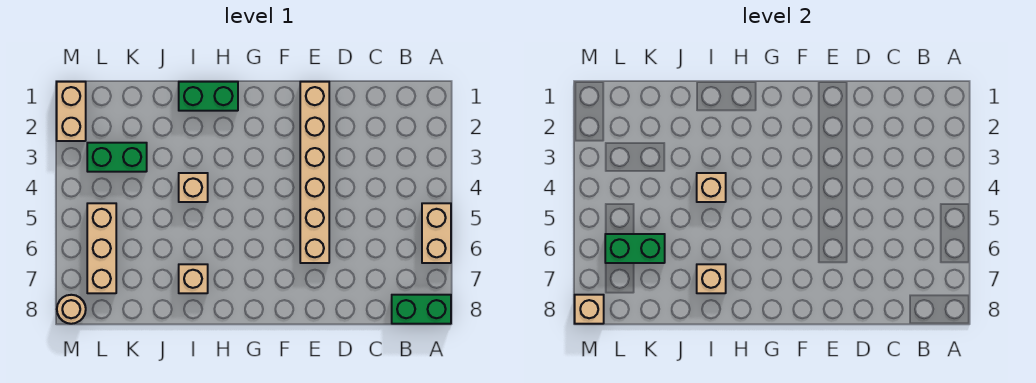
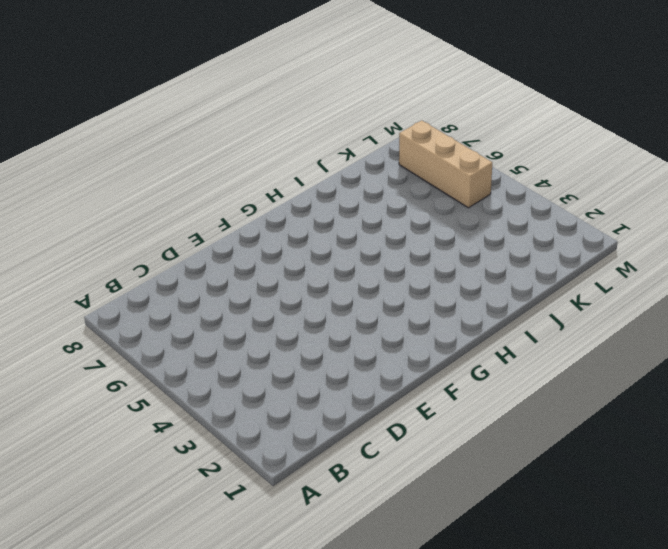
none -> tan brick A5:A6 level 1
none -> green brick A8:B8 level 1
none -> tan brick E1:E6 level 1

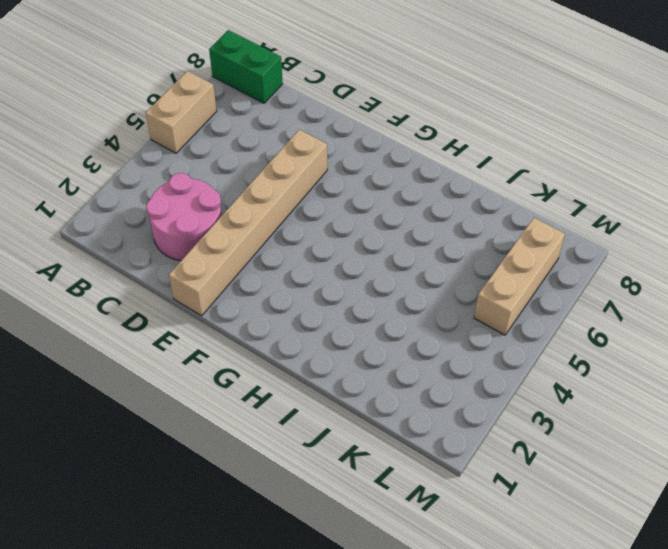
pink round brick C2:D3 level 1 -> none
none -> green brick H1:I1 level 1
none -> tan brick I4 level 1
none -> tan brick I7 level 1

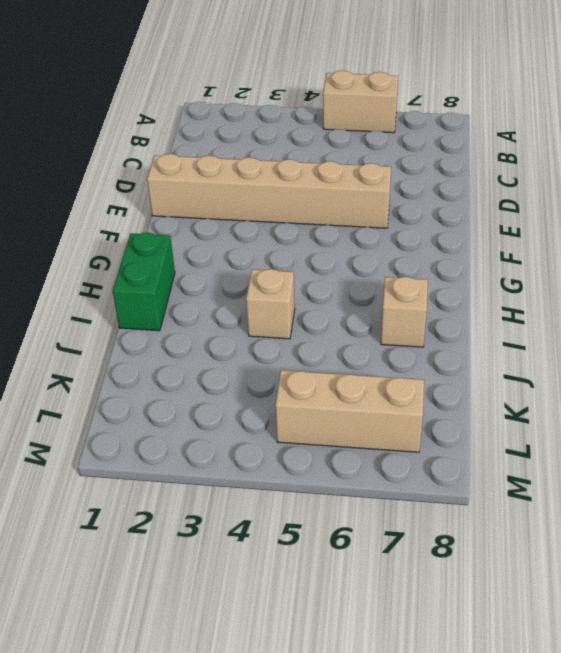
none -> green brick A8:B8 level 1
none -> green brick K3:L3 level 1
none -> tan brick M1:M2 level 1

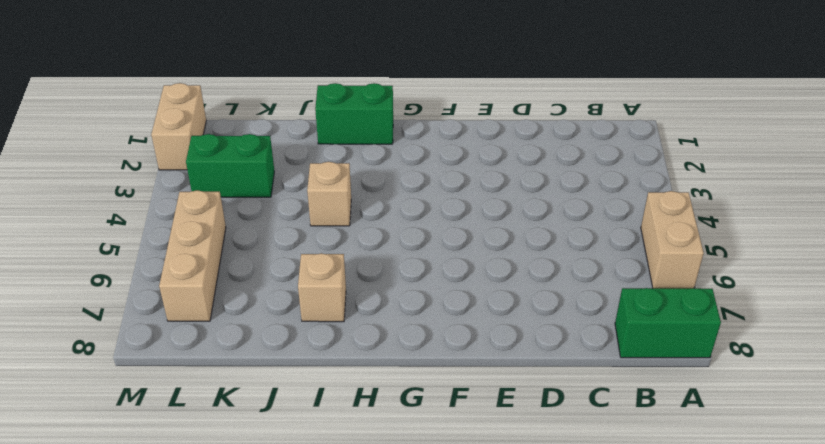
none -> tan brick E1:E6 level 1
none -> tan round brick M8 level 1
none -> tan brick I4 level 2

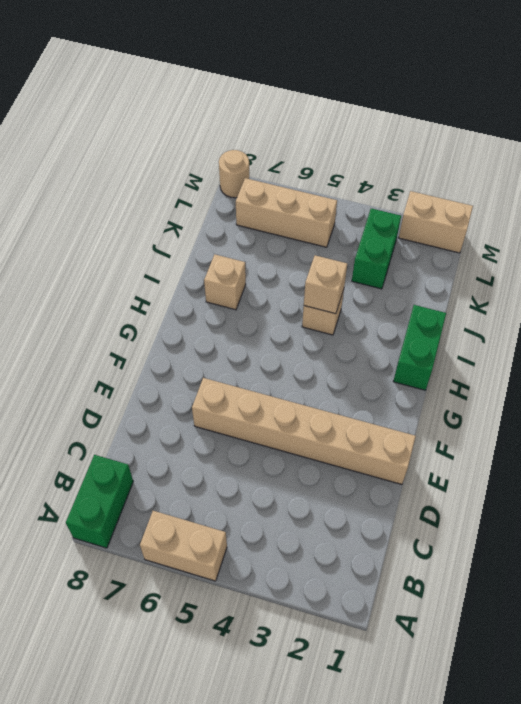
none -> tan brick I7 level 2
none -> green brick K6:L6 level 2
none -> tan brick M8 level 2

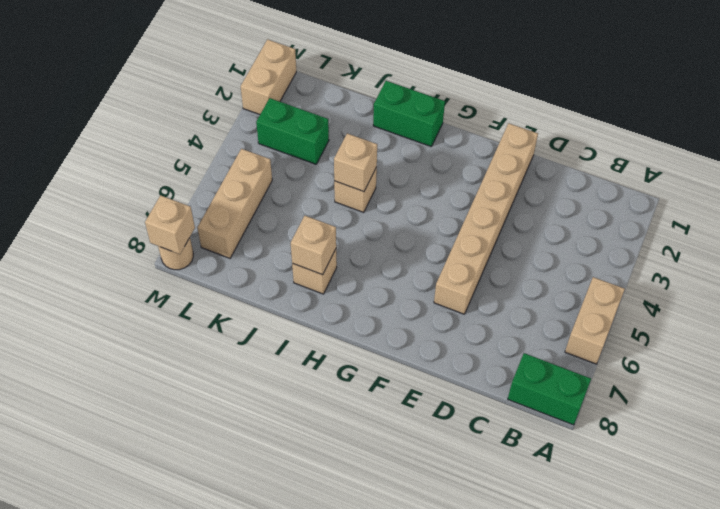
none -> green brick K6:L6 level 2

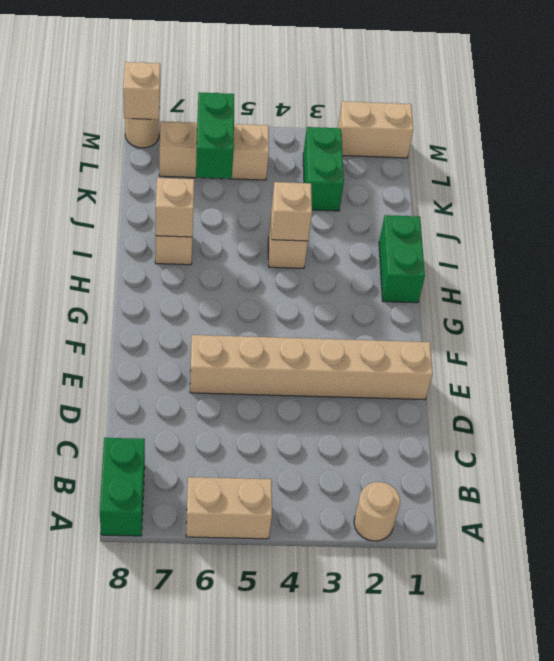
tan round brick A2 level 1 -> none

